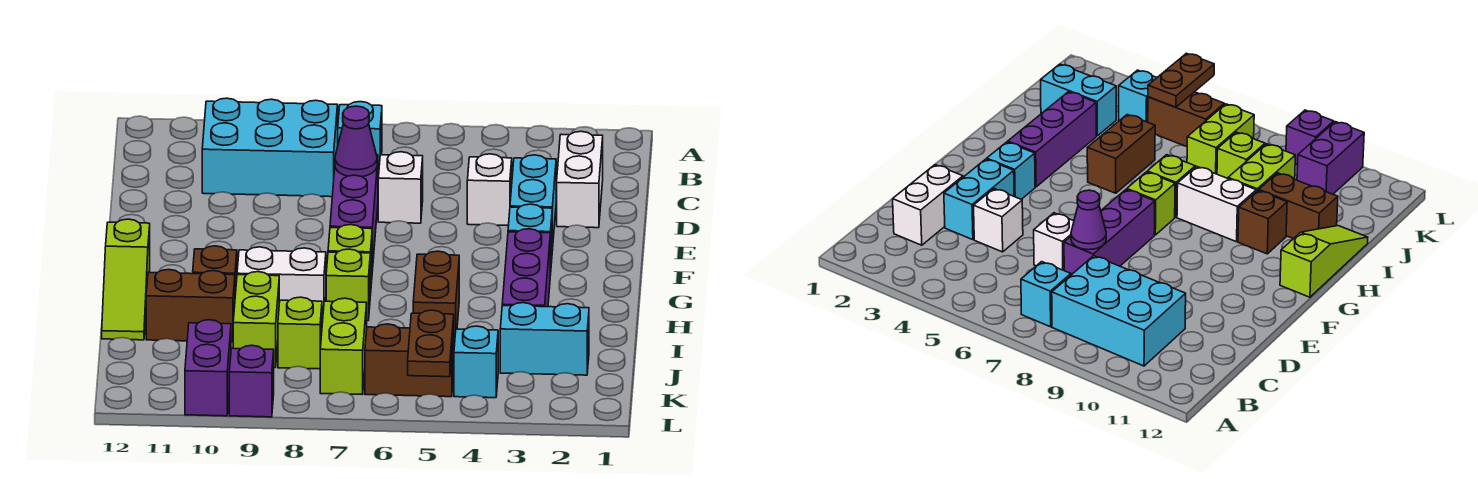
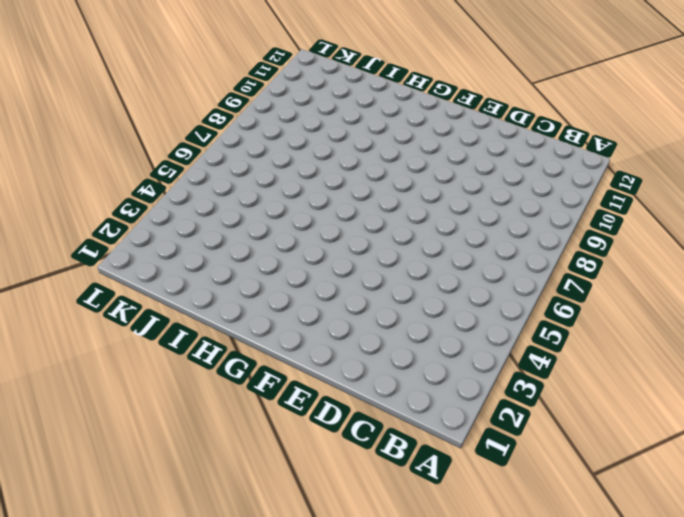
none -> cyan brick B7 level 1
none -> cyan brick B8:C10 level 1
none -> white brick C2:D2 level 1

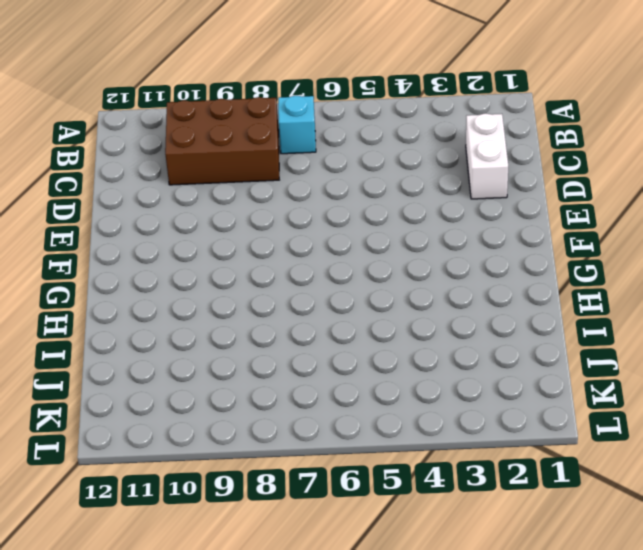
brown brick B8:C10 level 1 -> cyan brick B8:C10 level 1
none -> cyan brick D3:E3 level 1
none -> white brick D4 level 1
none -> white brick D6 level 1

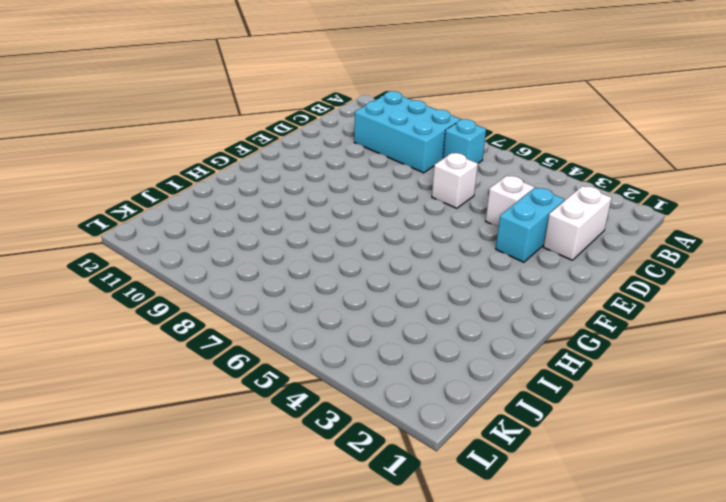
none -> purple brick D7:F7 level 1
none -> cyan brick F3 level 1
none -> purple brick G3:I3 level 1

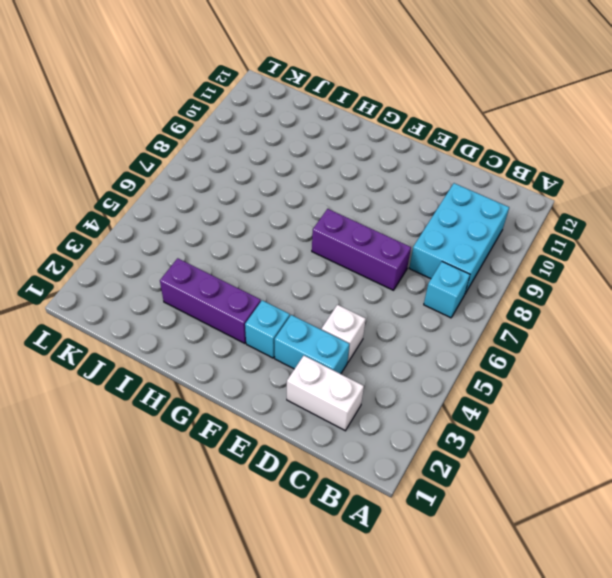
none -> white brick D6 level 1
none -> lime brick G7 level 1
none -> lime slope G12:I12 level 1 top G

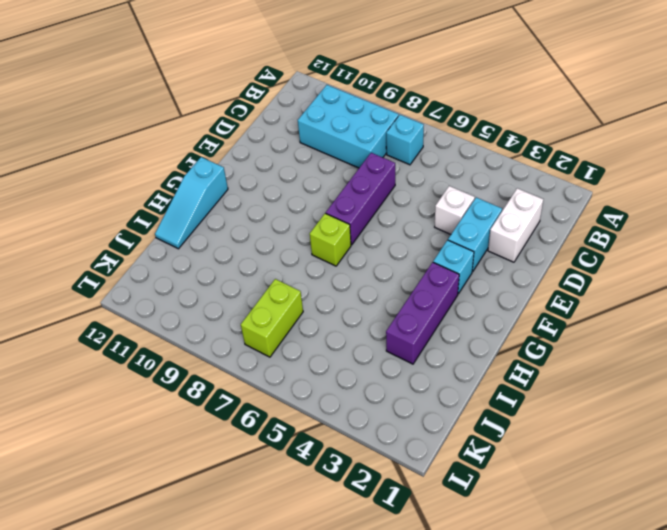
cyan slope G12:I12 level 1 top G -> lime slope G12:I12 level 1 top G
none -> white brick D6 level 1
none -> brown brick H5:I5 level 1
none -> lime brick H7 level 1

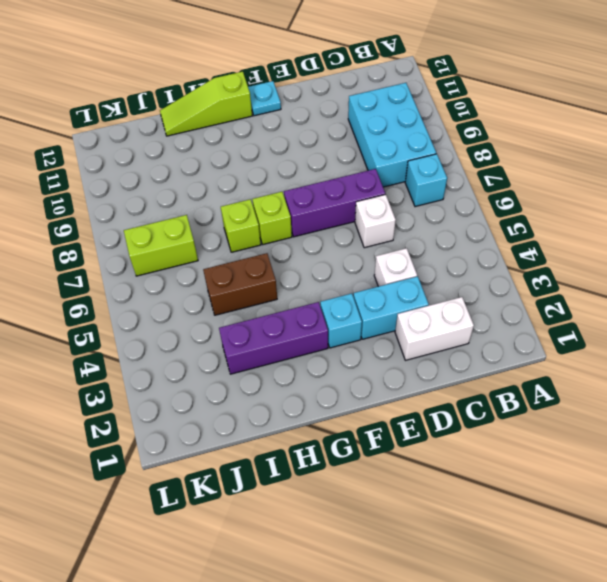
cyan plate F12 level 1 -> none
none -> white brick H8:H9 level 1
none -> brown brick H10 level 1
none -> lime brick I9:J9 level 1

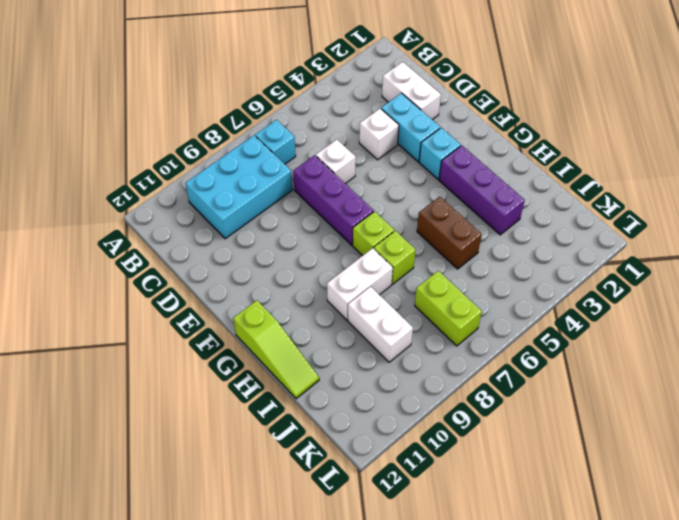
white brick I9:J9 level 1 -> lime brick I9:J9 level 1
none -> brown brick H10 level 1
none -> brown brick I10:I11 level 1
none -> cyan brick J2:J3 level 1

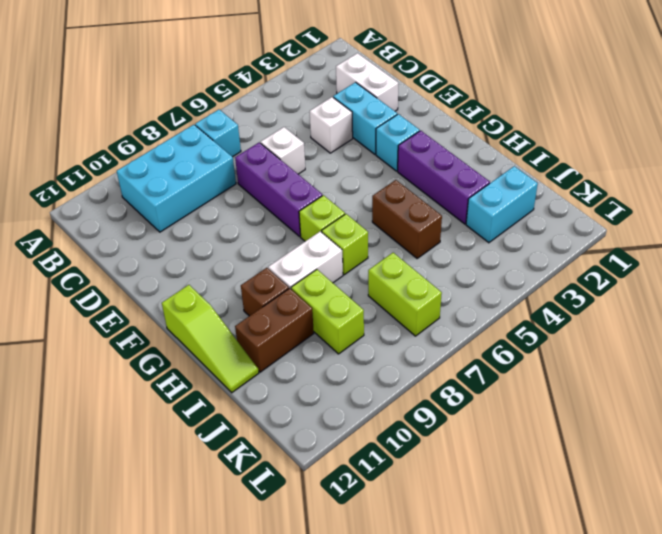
none -> lime brick J8 level 1
none -> cyan brick K4 level 1
none -> brown brick K5:K6 level 1

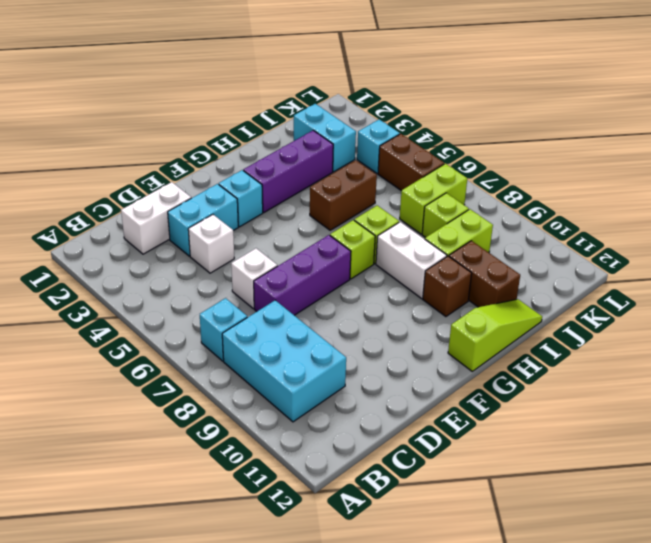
none -> purple brick K10:L10 level 1
none -> purple brick L9 level 1
none -> purple cone D7 level 2

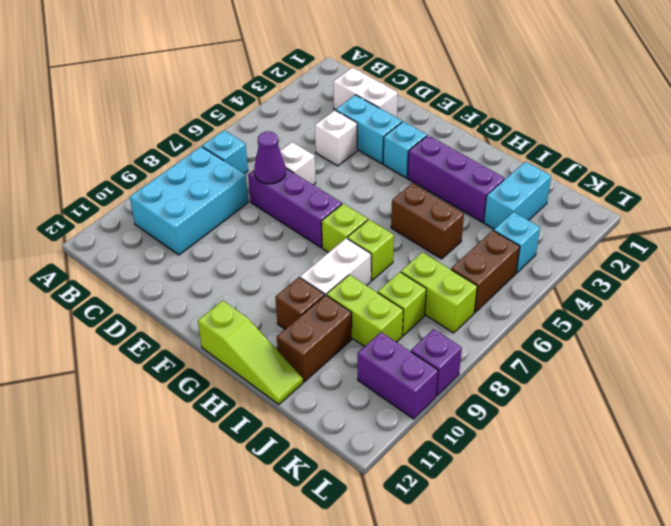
none -> brown plate K5:L5 level 2

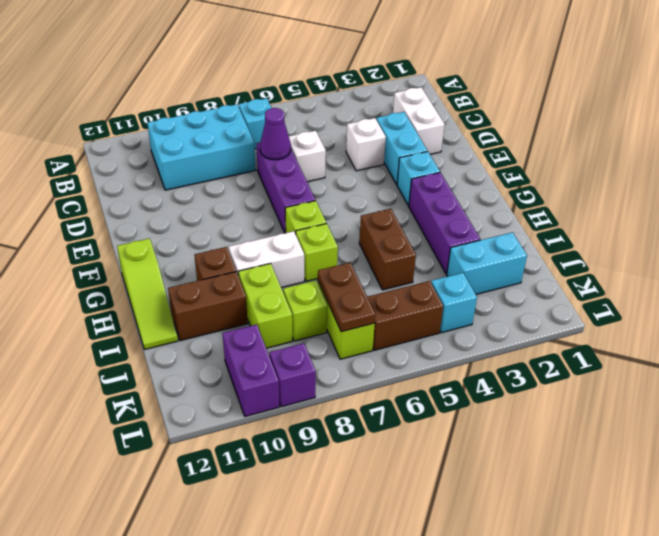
brown plate J7:K7 level 2 -> brown plate K5:L5 level 2

